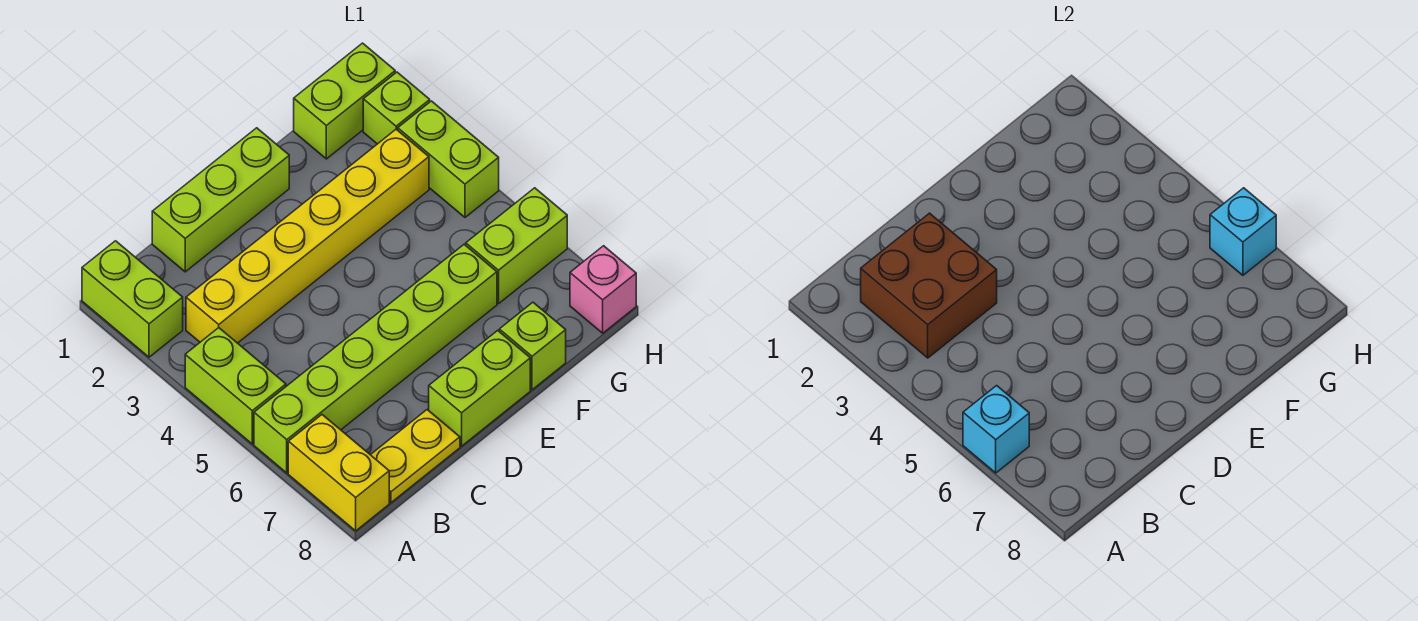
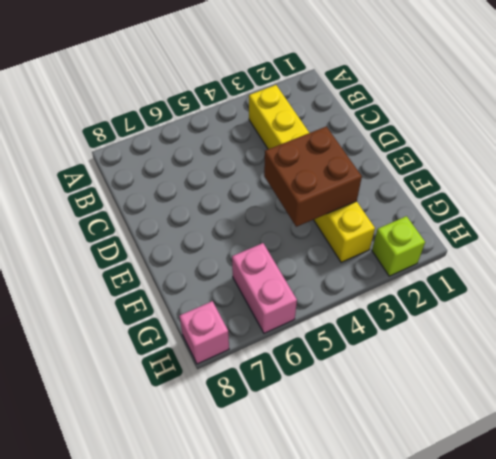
brown brick E3:F4 level 2 -> brown brick B2:C3 level 2
pink brick G6:H6 level 1 -> lime brick G6:H6 level 1
none -> lime brick A1:A2 level 1
none -> lime brick A4:A5 level 1
none -> lime brick A6:F6 level 1

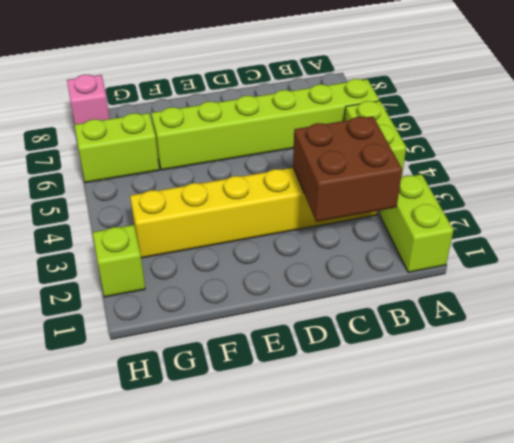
none -> yellow brick A7:A8 level 1
none -> yellow plate B8:C8 level 1
none -> lime brick C1:E1 level 1

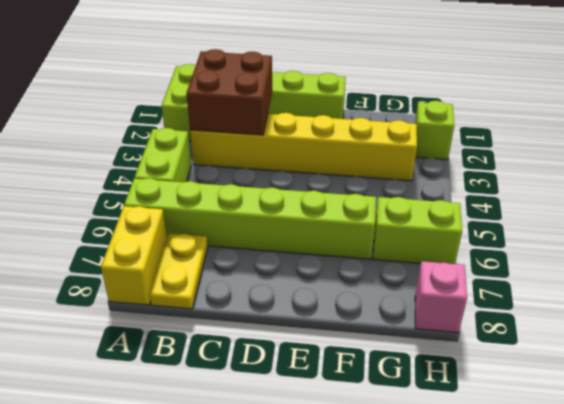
yellow plate B7:B8 level 1 -> yellow plate B8:C8 level 1
none -> lime brick D8:E8 level 1
none -> lime brick F8 level 1
none -> lime brick G1:H1 level 1

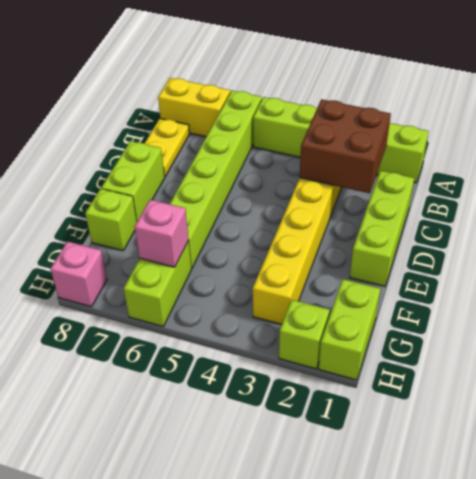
pink brick G6 level 2 -> none
none -> lime brick H3:H4 level 1
none -> cyan brick A6 level 2
none -> cyan brick H6 level 2

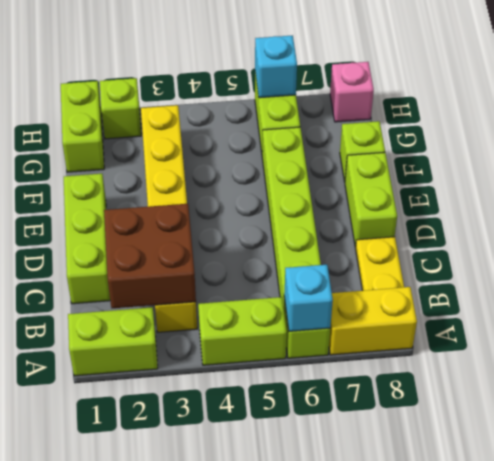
none -> lime brick H3:H4 level 1

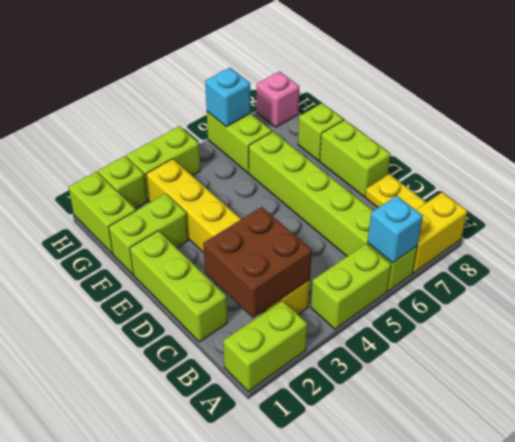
lime brick F1:F2 level 1 -> none

